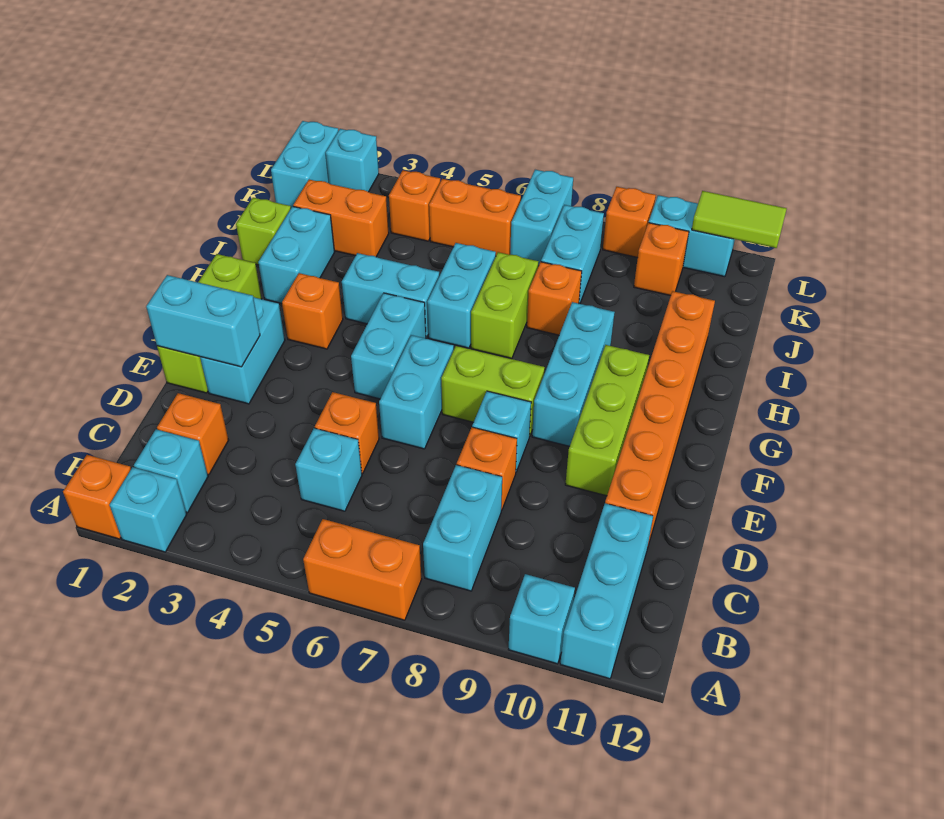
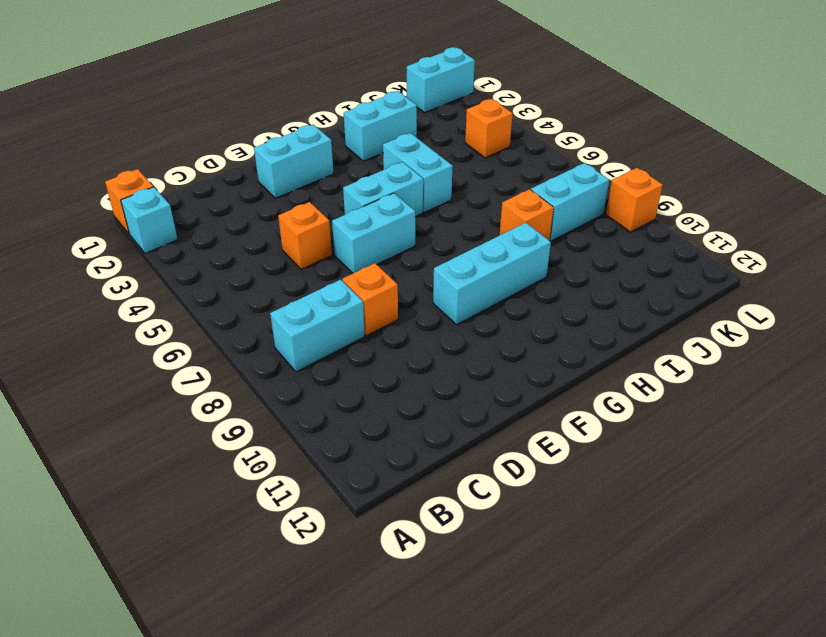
none -> orange brick A6:A7 level 1
none -> cyan brick A10 level 1
none -> cyan brick A11:C11 level 1
none -> cyan brick B2 level 1

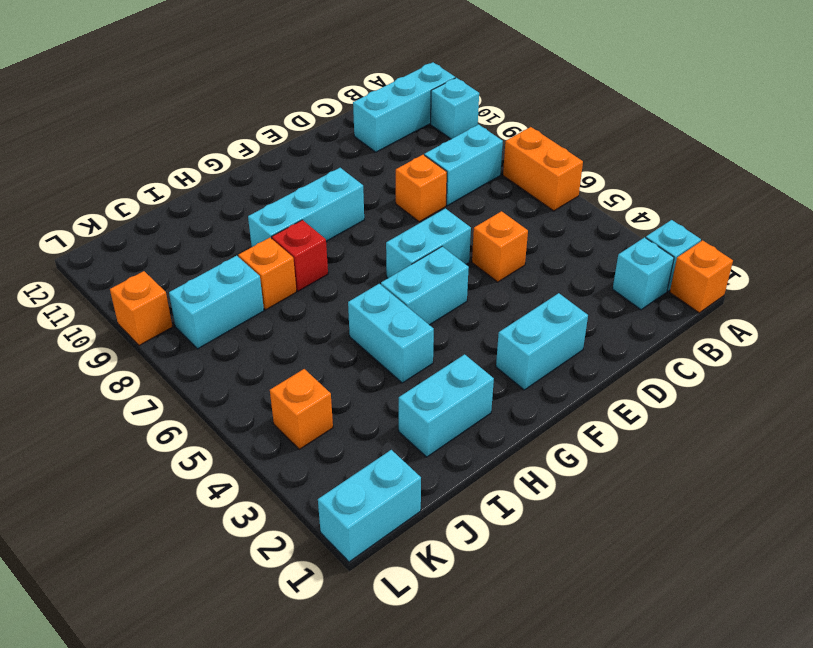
red brick H8 level 1 -> none
none -> orange brick C2 level 1
none -> cyan brick C5 level 1
none -> orange brick D11:I11 level 1
none -> lime brick E1:G1 level 1

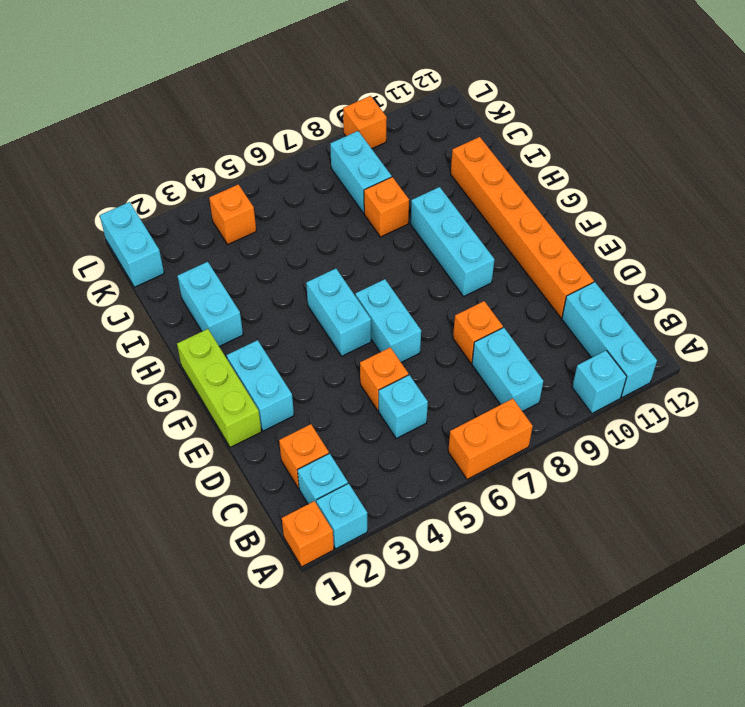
none -> cyan brick E8 level 1
none -> lime brick E10:G10 level 1
none -> lime brick F7:F8 level 1
none -> orange brick G3 level 1

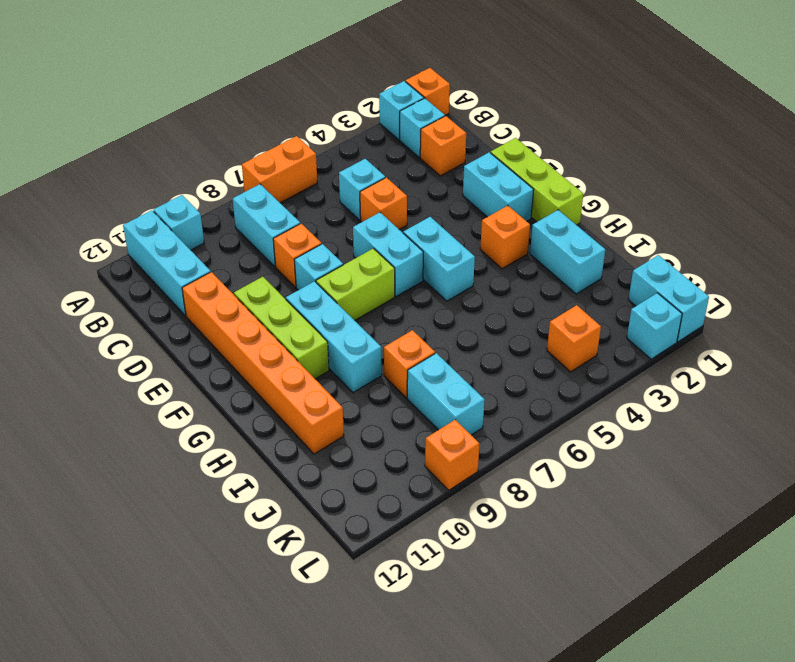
none -> cyan brick H4:H5 level 1
none -> cyan brick H6:I6 level 1
none -> lime brick H7:I7 level 1
none -> lime brick I1 level 1

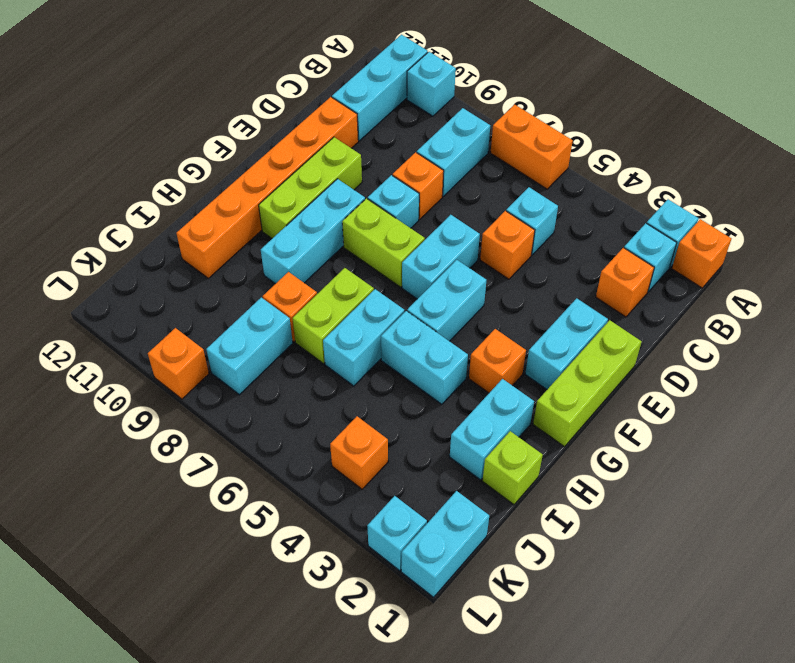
none -> orange brick J2:J3 level 1
none -> orange brick K5:K6 level 1
none -> cyan brick K7:L7 level 1
none -> orange brick K10 level 1

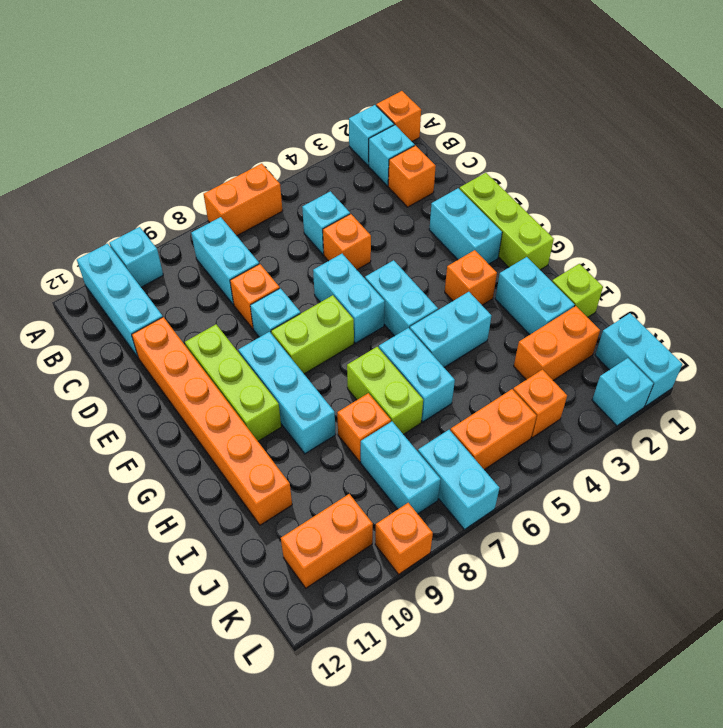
orange brick K10:K11 level 1 -> orange brick K10 level 1
none -> cyan brick L10:L11 level 1
none -> cyan brick E1:E2 level 2
none -> lime tile L11:L12 level 2

